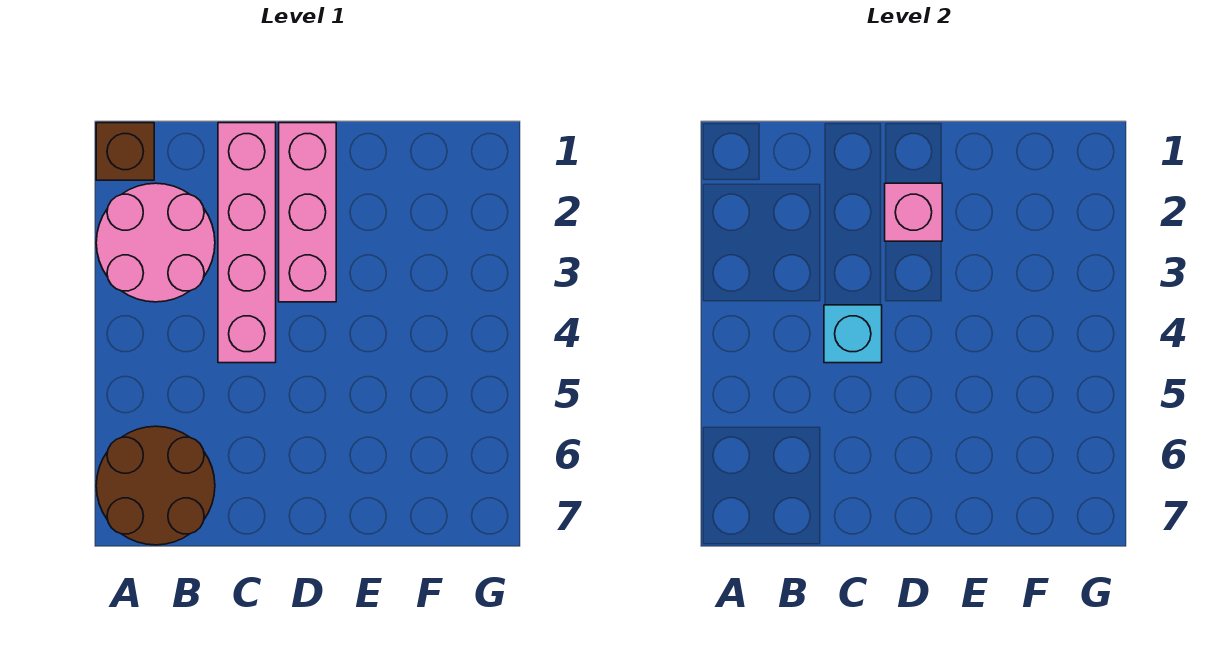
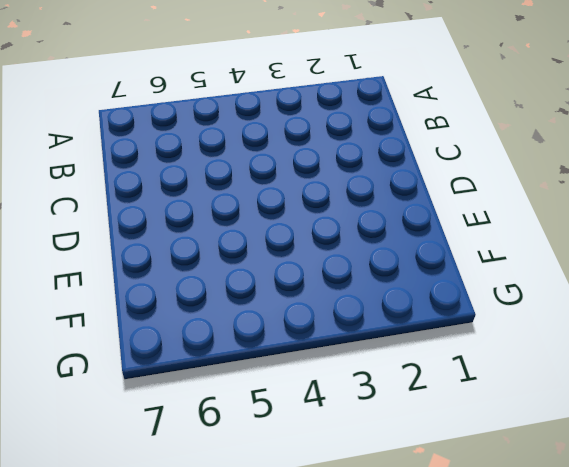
none -> brown brick A1 level 1
none -> pink round brick A2:B3 level 1

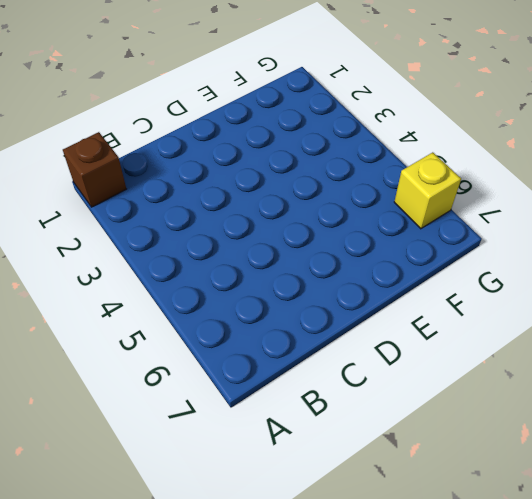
yellow brick G6 level 1 -> none
none -> pink round brick A2:B3 level 1
none -> brown round brick A6:B7 level 1

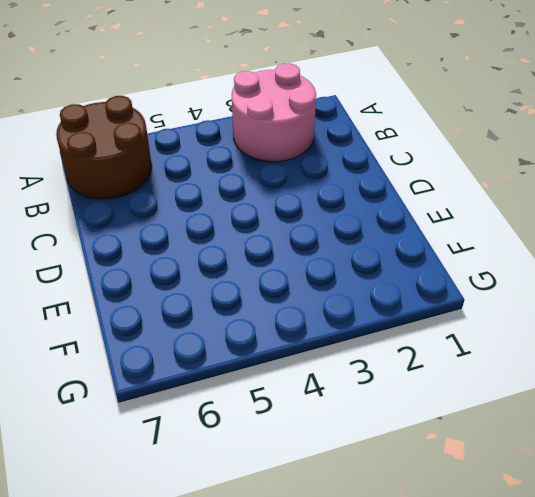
none -> brown brick A1 level 1
none -> pink brick C1:C4 level 1

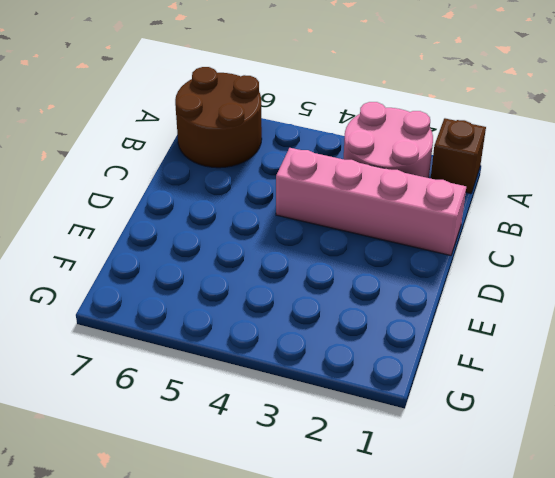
none -> pink brick D1:D3 level 1
none -> cyan brick C4 level 2

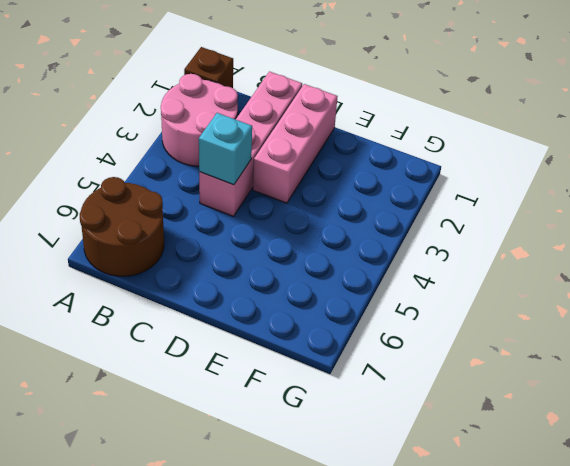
none -> pink brick D2 level 2

